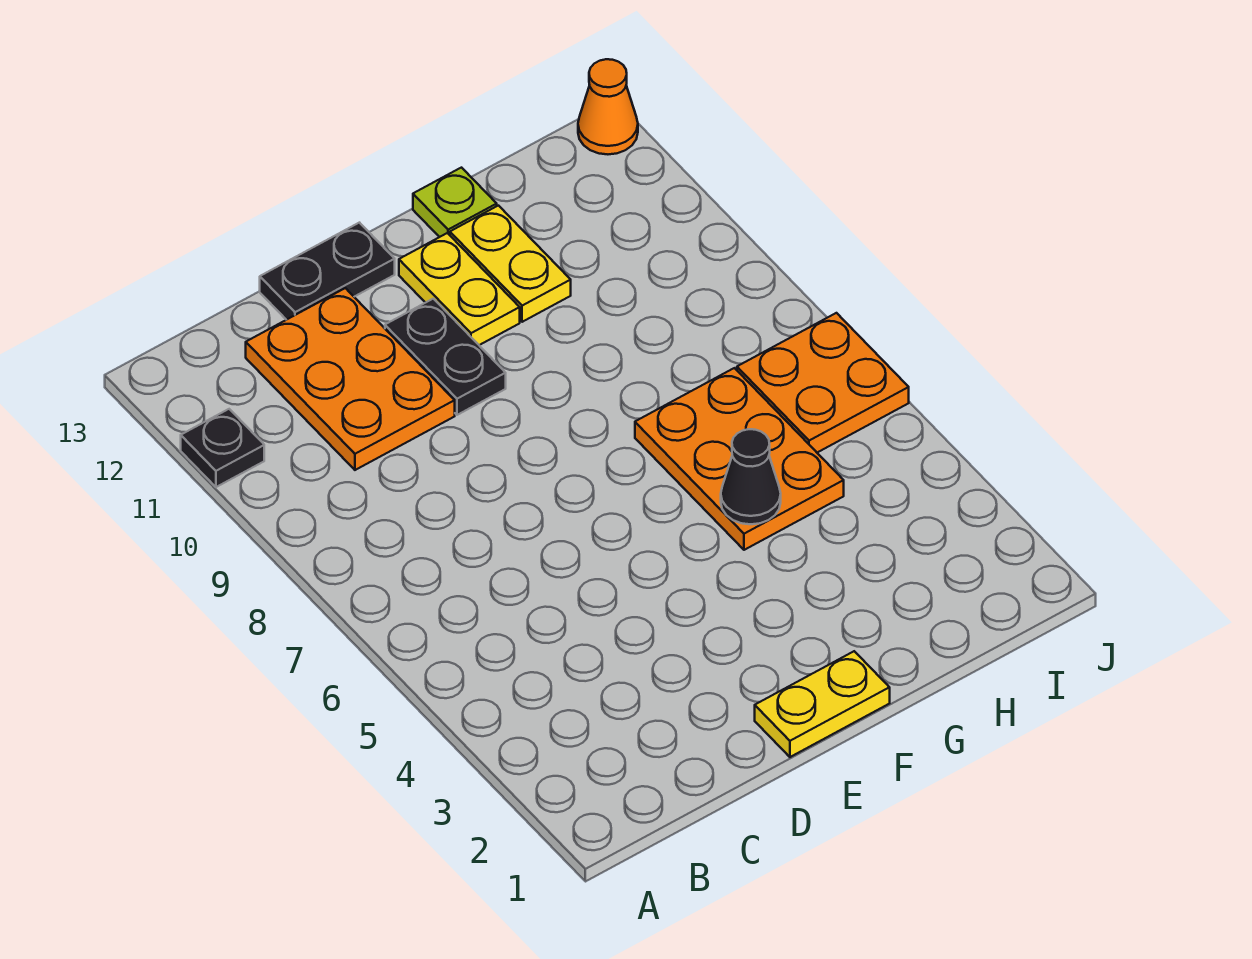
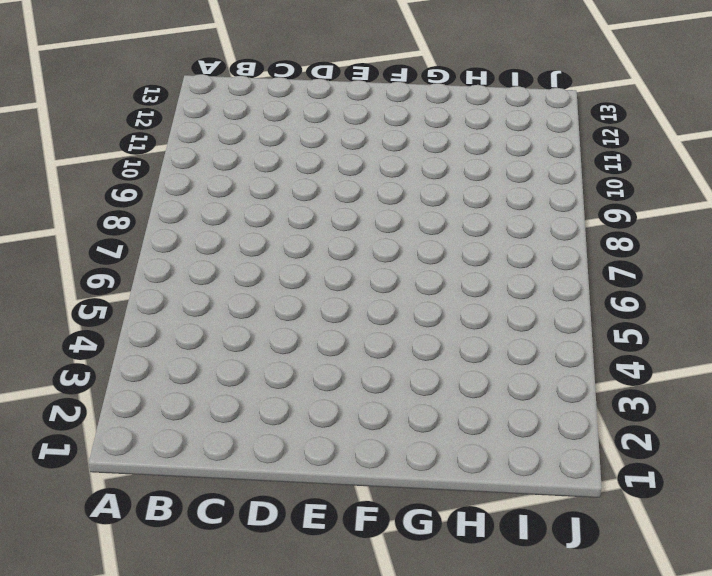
none -> black plate A11 level 1
none -> orange plate C10:D12 level 1
none -> black plate D13:E13 level 1

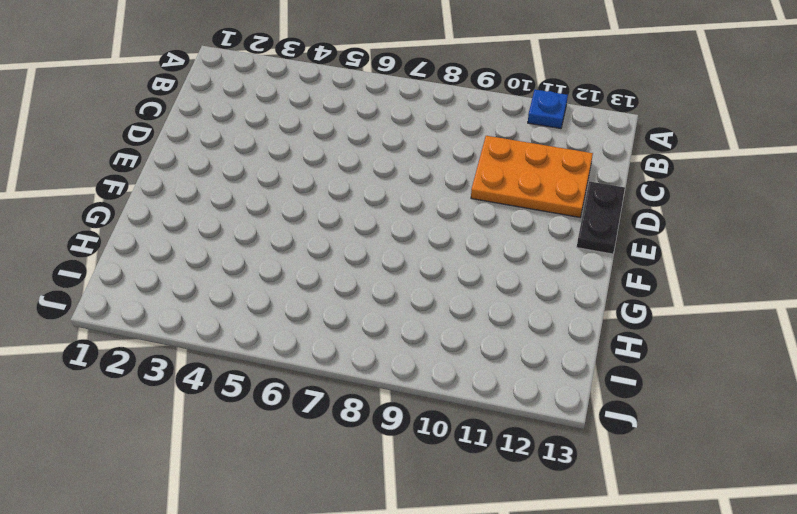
blue plate A11 level 1 -> black plate A11 level 1
none -> yellow plate E1:F1 level 1
none -> black plate E10:E11 level 1
none -> yellow plate F11:F12 level 1

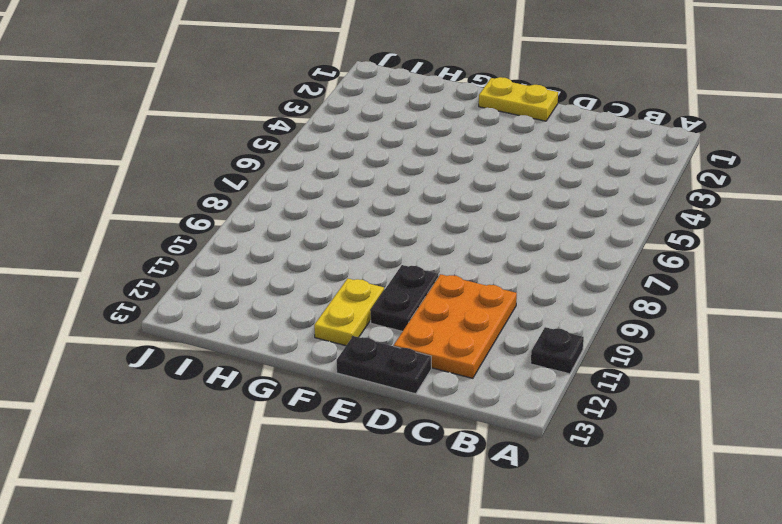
none -> orange plate G5:H7 level 1
none -> yellow plate G11:G12 level 1
none -> lime plate G13 level 1

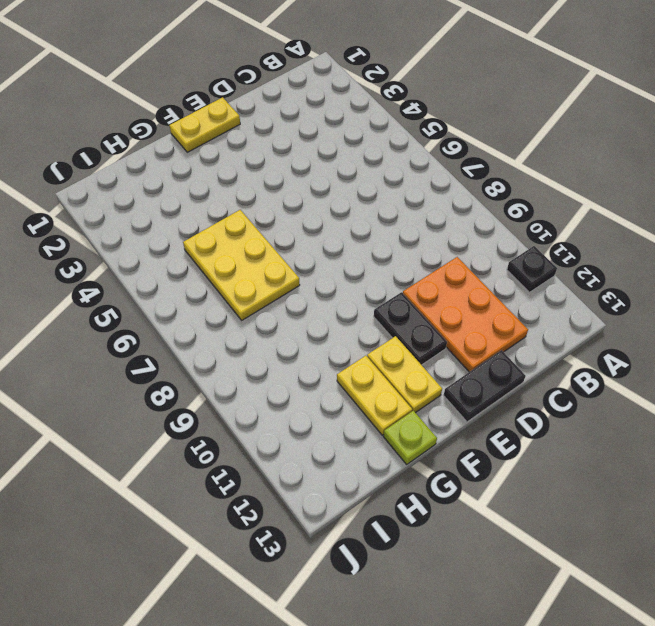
yellow plate G5:H7 level 1 -> orange plate G5:H7 level 1
none -> orange plate I6:J7 level 1
none -> orange cone J13 level 1
none -> black cone G5 level 2

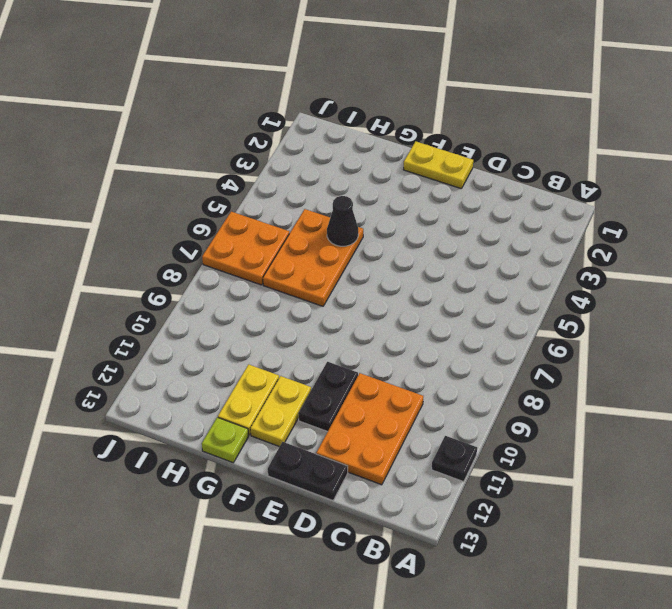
none -> orange cone J13 level 1

